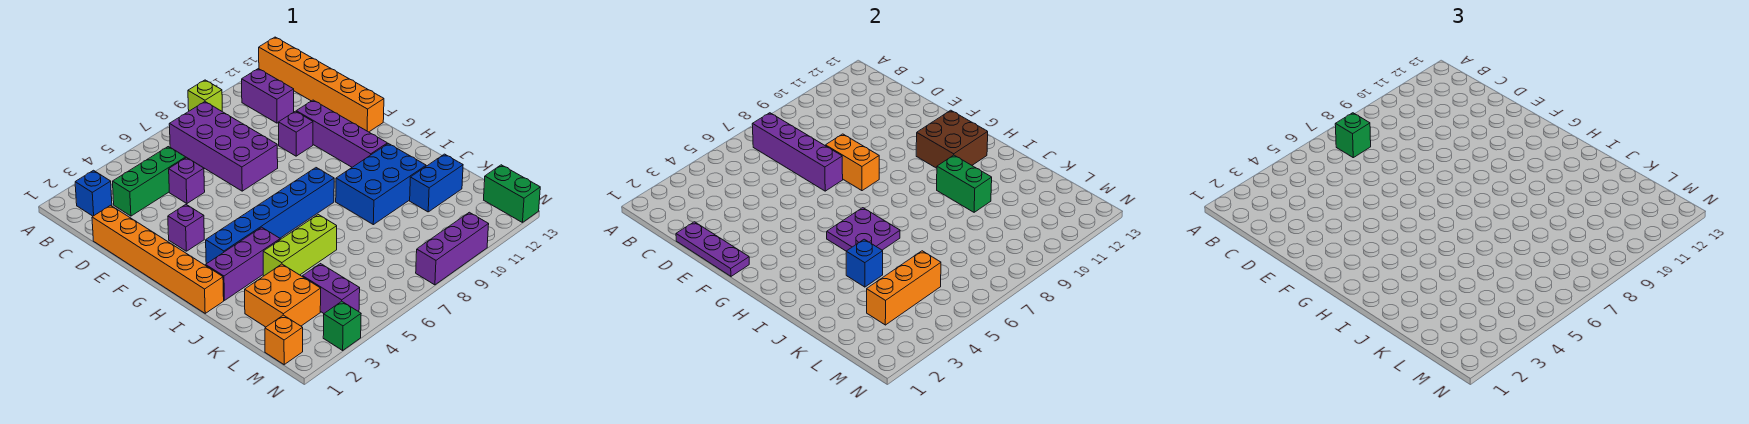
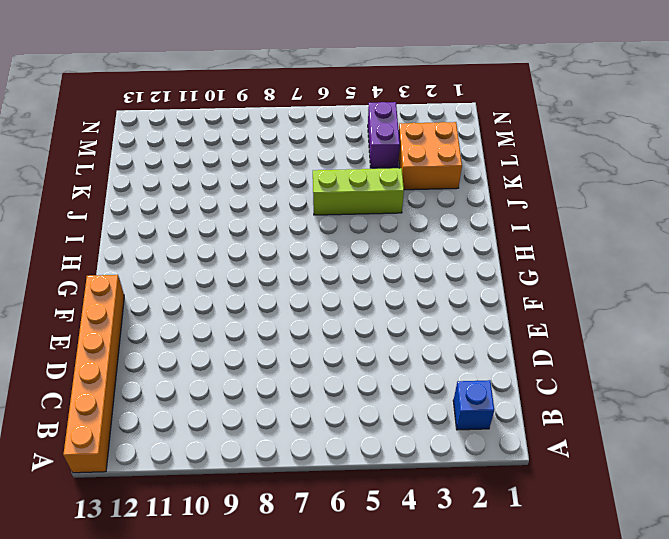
none -> lime brick A9 level 1
none -> purple brick B7:E8 level 1
none -> purple brick B11:C11 level 1
none -> green brick C3:C5 level 1

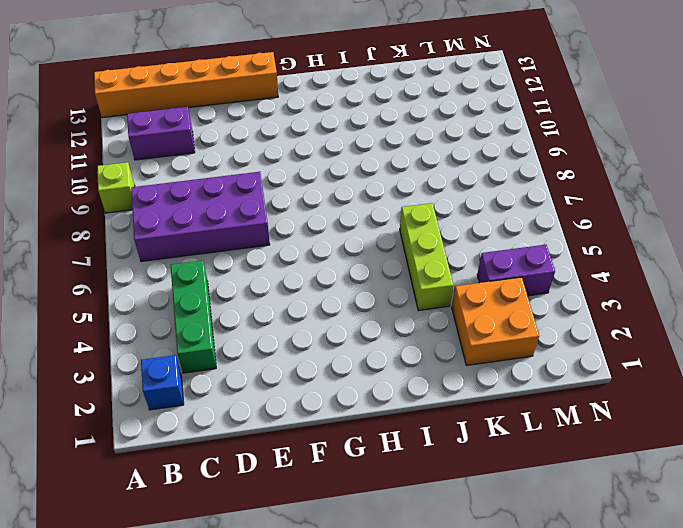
none -> orange brick D1:I1 level 1
none -> purple brick D5 level 1
none -> purple brick E10 level 1
none -> purple brick E11:H11 level 1

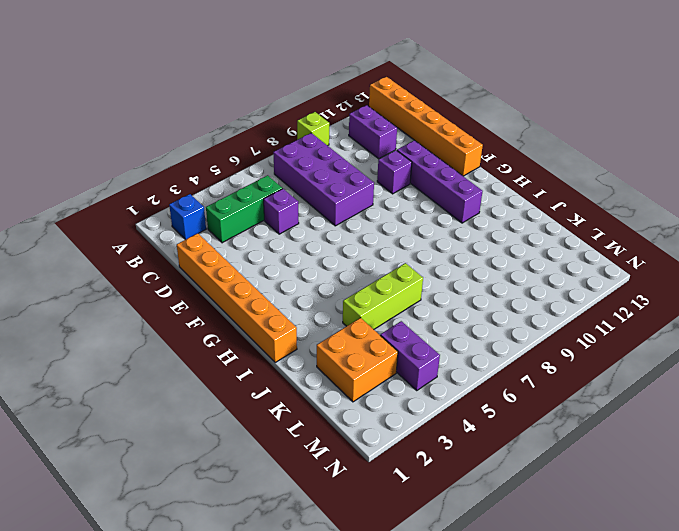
none -> purple brick F3 level 1
none -> blue brick H3:H8 level 1
none -> purple brick I2:I4 level 1
none -> blue brick I9:J11 level 1

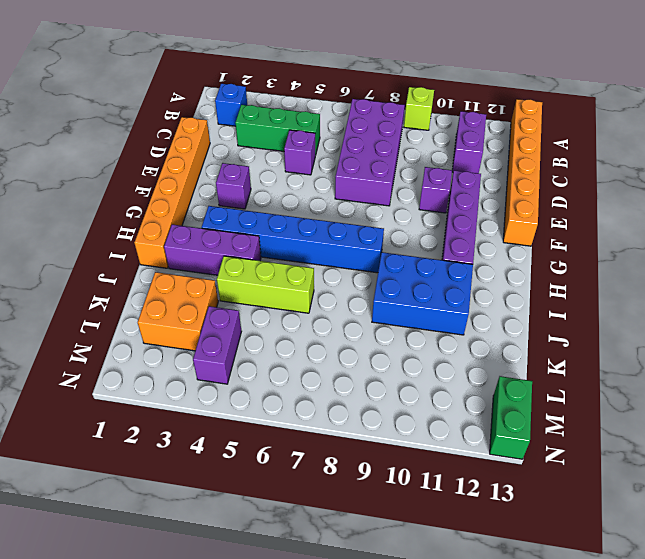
none -> blue brick K11:K12 level 1
none -> orange brick M1 level 1
none -> green brick N3 level 1
none -> purple brick N8:N10 level 1

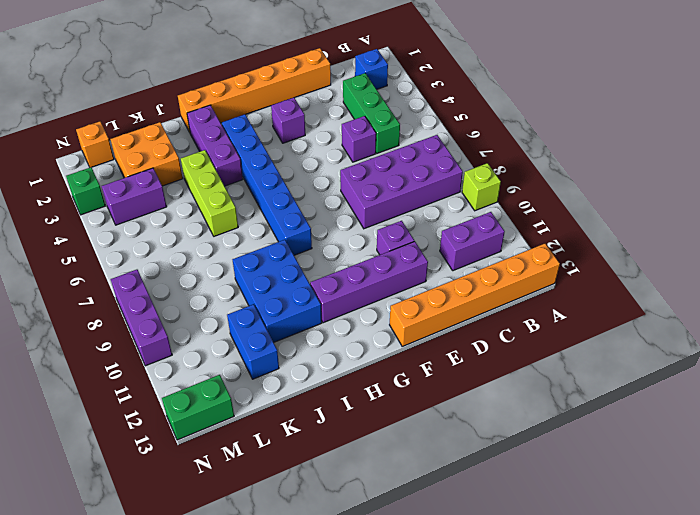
none -> purple brick B7:E7 level 2
none -> purple plate D1:F1 level 2
none -> orange brick E8:F8 level 2
none -> brown brick G11:H12 level 2

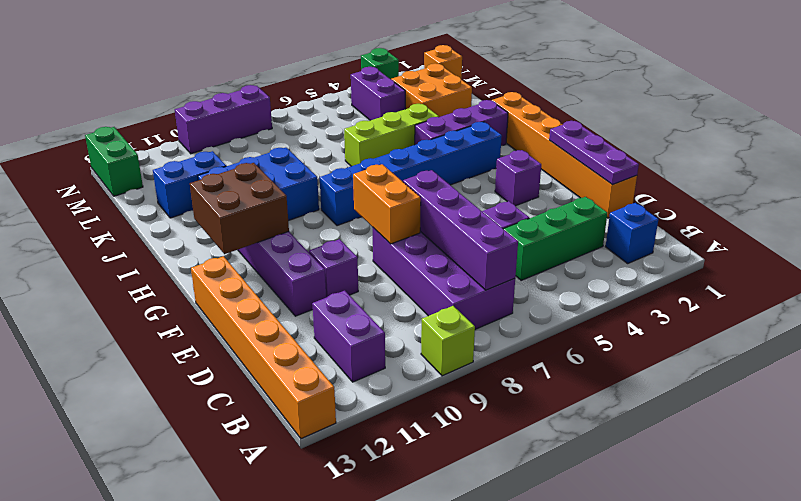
none -> purple plate H5:I6 level 2
none -> green brick I10:J10 level 2
none -> blue brick J4 level 2
none -> orange brick L3:L5 level 2

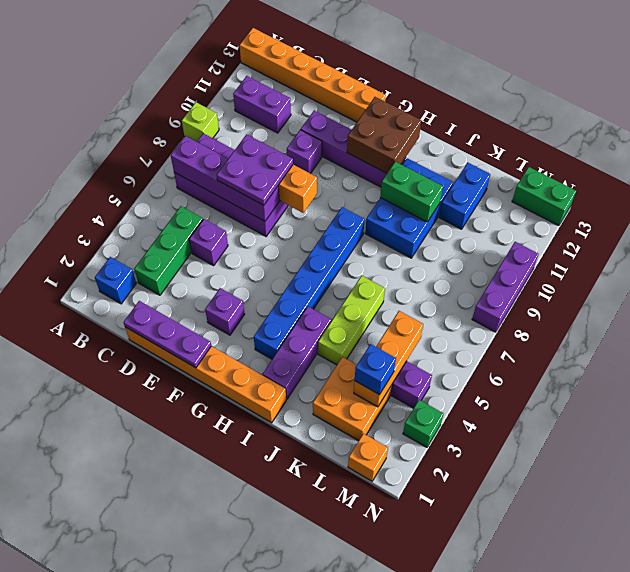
purple plate D7:E8 level 3 -> purple plate H5:I6 level 2
blue brick L3 level 3 -> blue brick J4 level 2
none -> green brick B7 level 3

